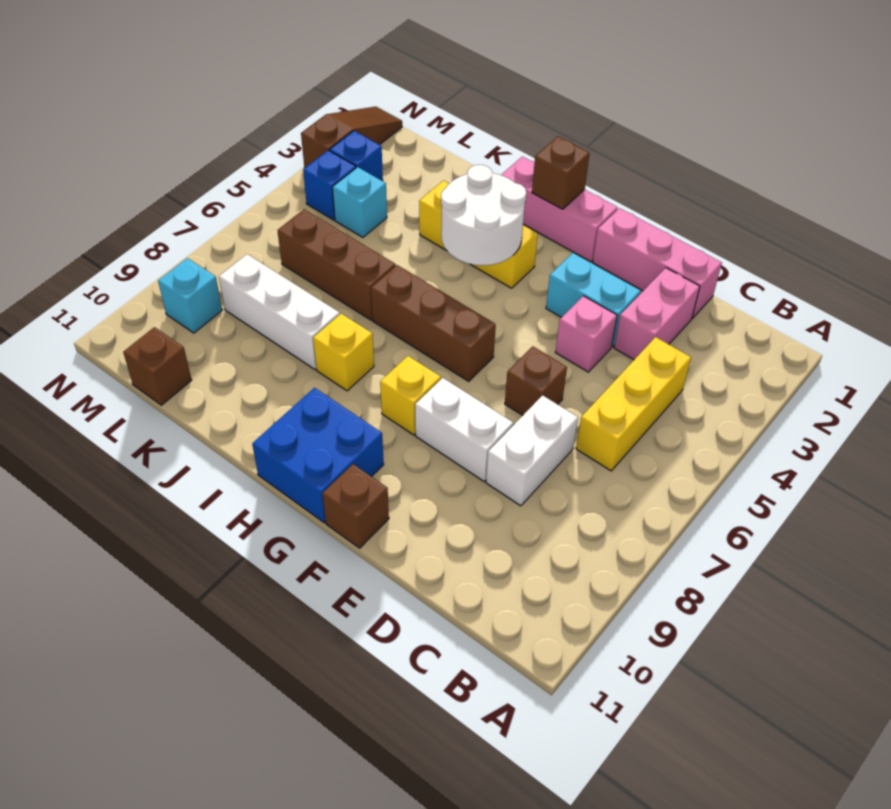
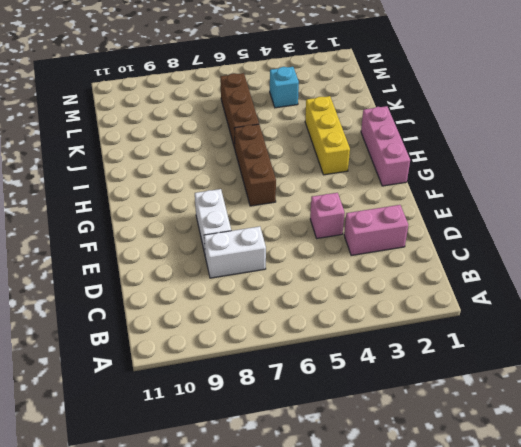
none -> yellow brick C4:C6 level 1
none -> pink brick D1:F1 level 1
none -> cyan brick E3:F3 level 1

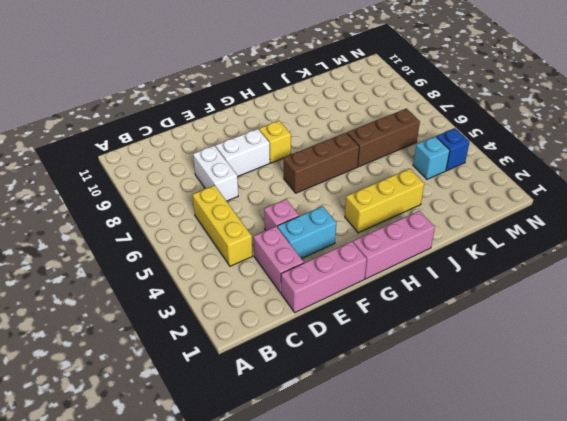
none -> brown brick E6 level 1
none -> brown brick F11 level 1
none -> blue brick G10:H11 level 1

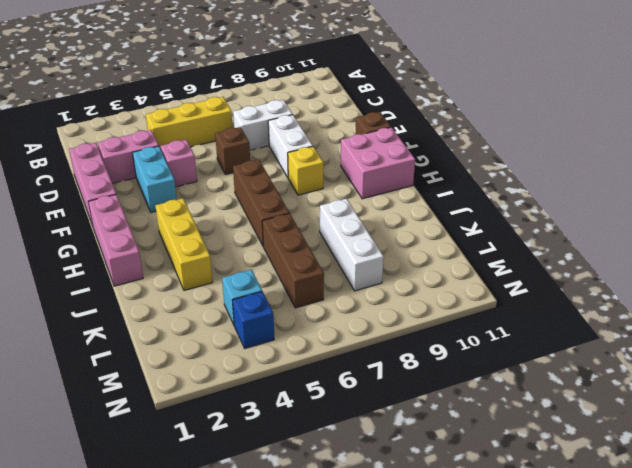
pink brick G10:H11 level 1 -> blue brick G10:H11 level 1
none -> yellow brick I8 level 1
none -> brown brick L11 level 1
none -> blue brick M3 level 1

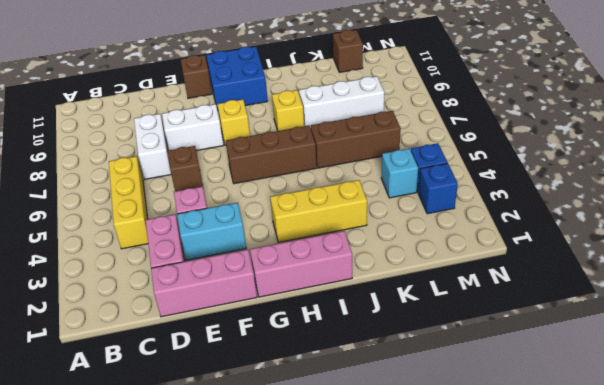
none -> cyan brick M9 level 1
none -> brown slope N1:N3 level 1 top 3
none -> brown brick H1 level 2

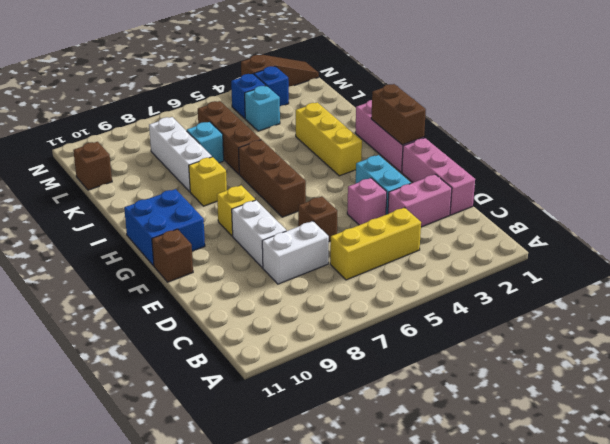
brown brick G1:H1 level 2 -> brown brick H1 level 2
cyan brick K7 level 1 -> cyan brick M9 level 1
none -> white round brick H3:I4 level 2

